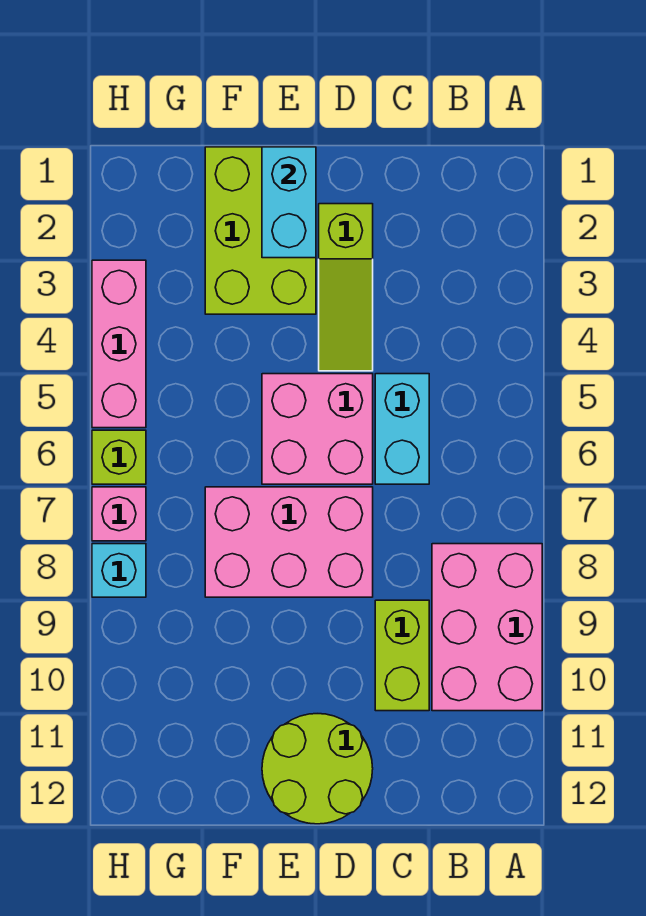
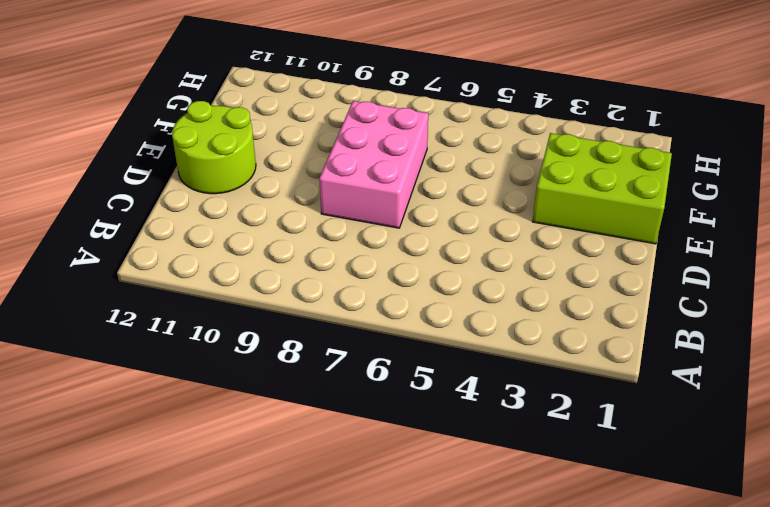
none -> pink brick A8:B10 level 1
none -> cyan brick C5:C6 level 1
none -> lime brick C9:C10 level 1

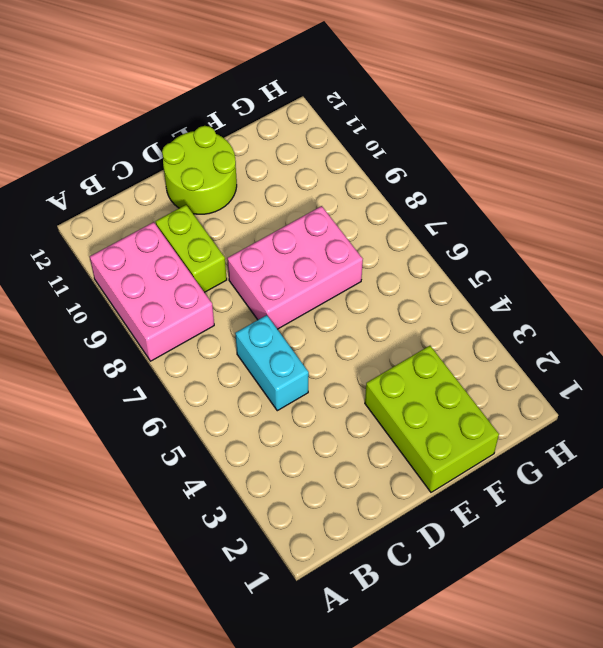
none -> lime slope D2:D4 level 1 top 2
none -> pink brick D5:E6 level 1
none -> pink brick H3:H5 level 1

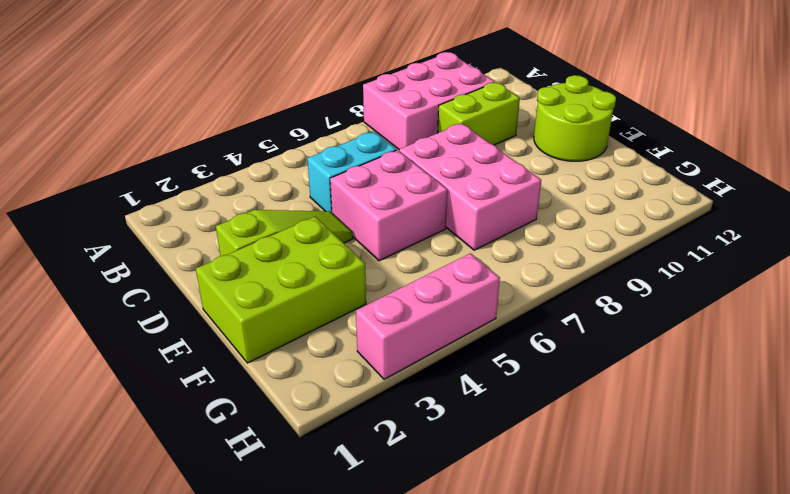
none -> lime brick H6 level 1
none -> pink brick H7 level 1
none -> cyan brick H8 level 1

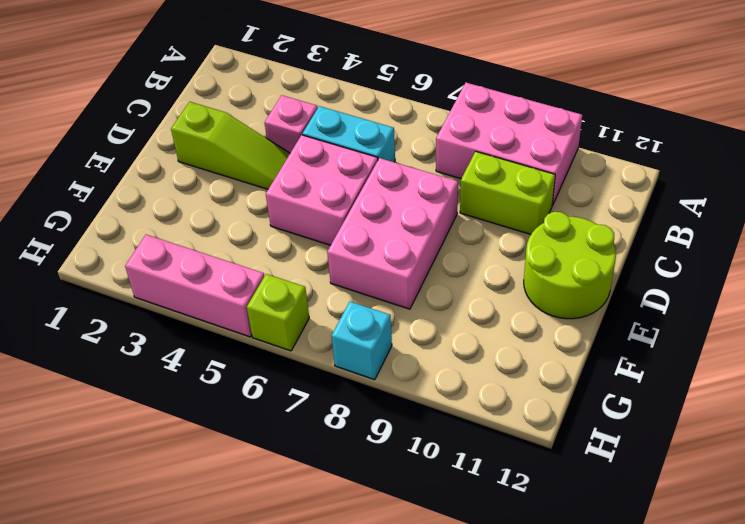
pink brick C4 level 1 -> pink brick H7 level 1
none -> lime brick E1:F3 level 1
none -> cyan brick E1:E2 level 2

